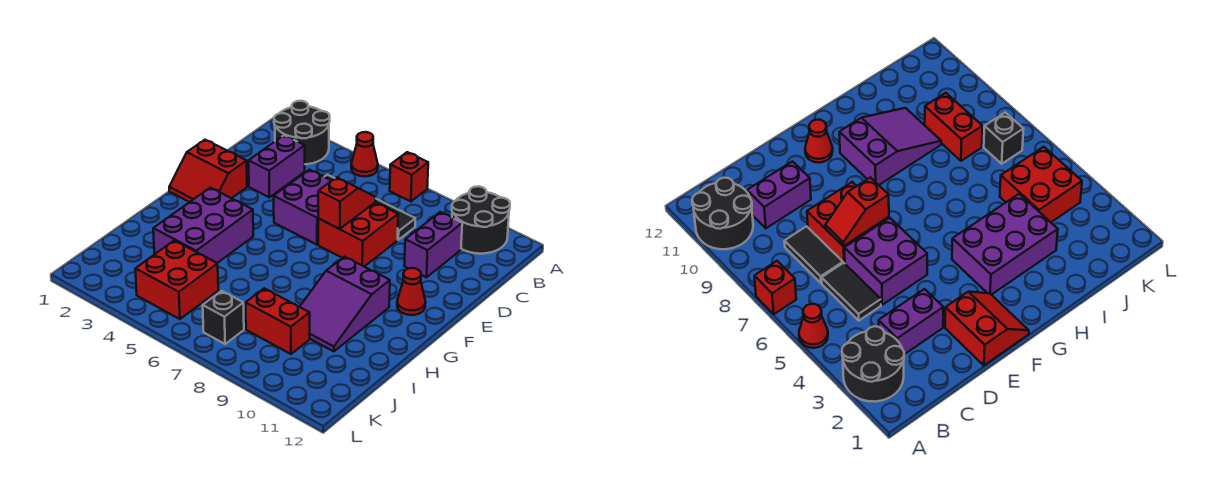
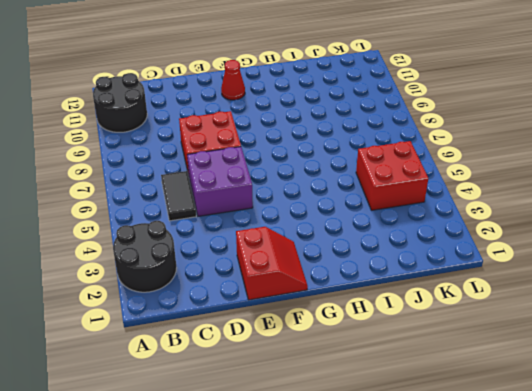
none -> red cone A5 level 1
none -> red brick A7 level 1
none -> purple brick C3:D3 level 1

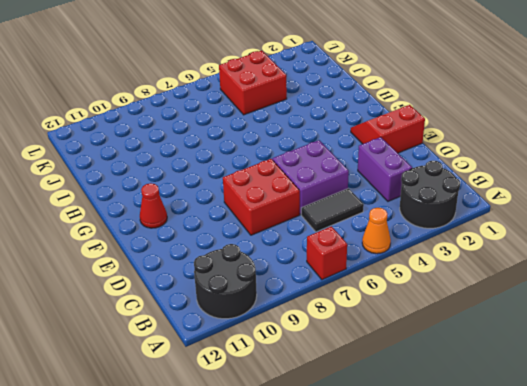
orange cone A5 level 1 -> red cone A5 level 1
none -> black tile C7:C8 level 1
none -> purple brick C10:D10 level 1
none -> purple brick G3:I4 level 1

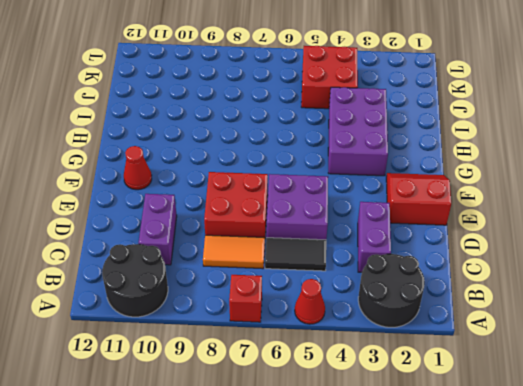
orange tile C7:C8 level 1 -> black tile C7:C8 level 1
none -> purple slope G9:I10 level 1 top G
none -> red brick J8:J9 level 1
none -> black brick K7 level 1

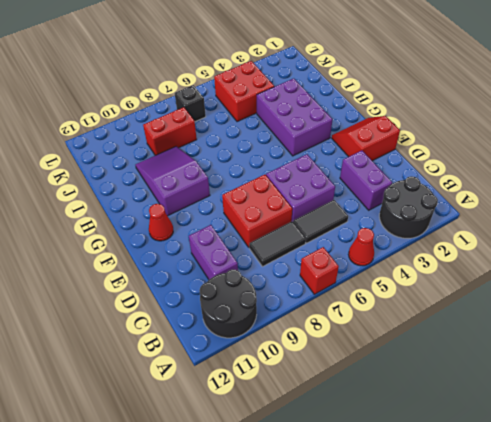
none -> red slope D7:E7 level 2 top E

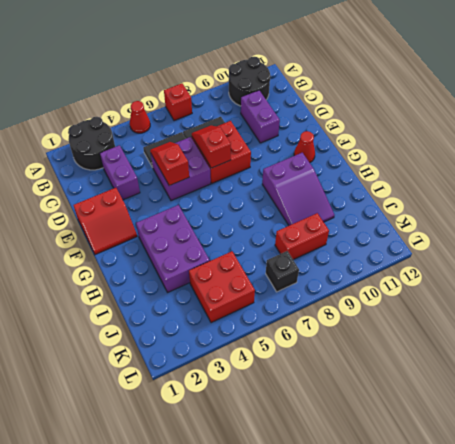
red slope D5:E5 level 2 top E -> none

